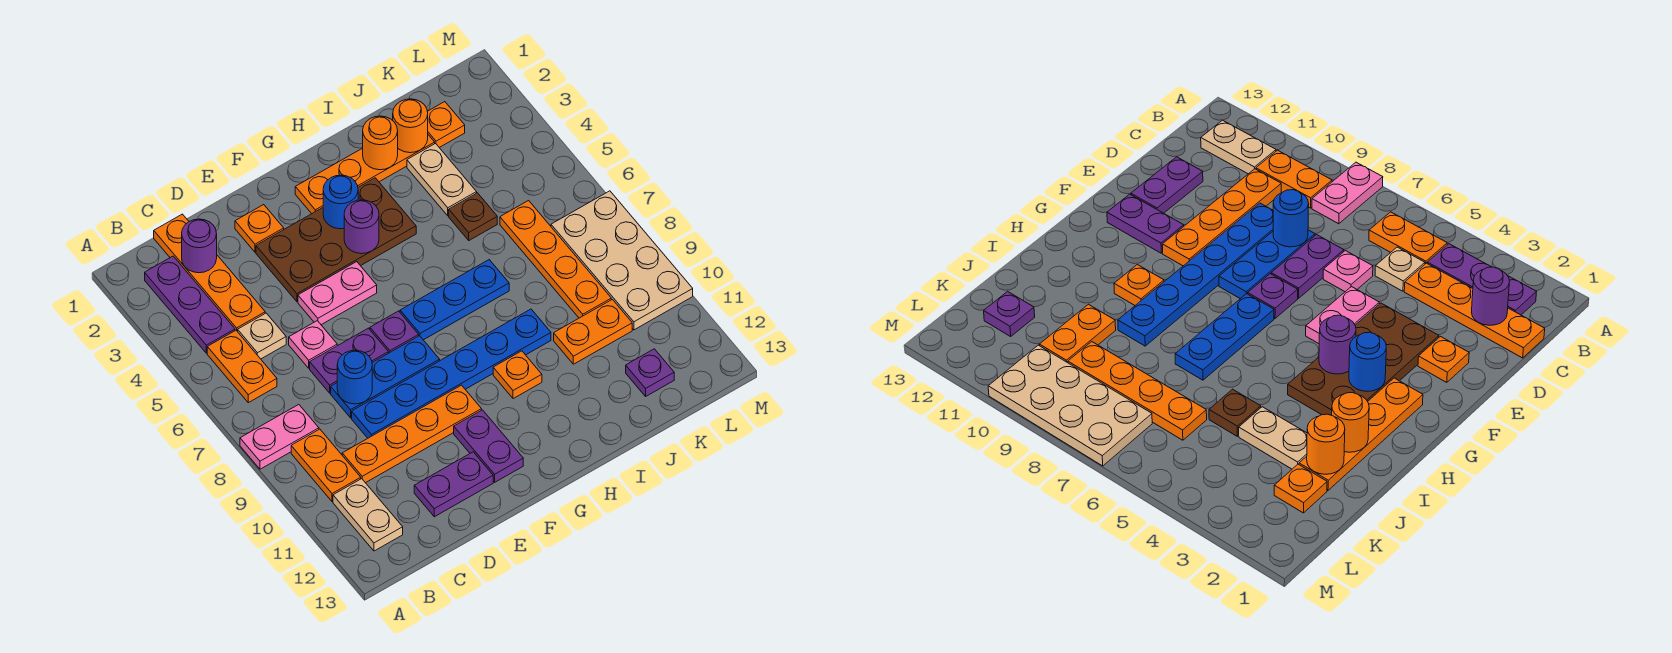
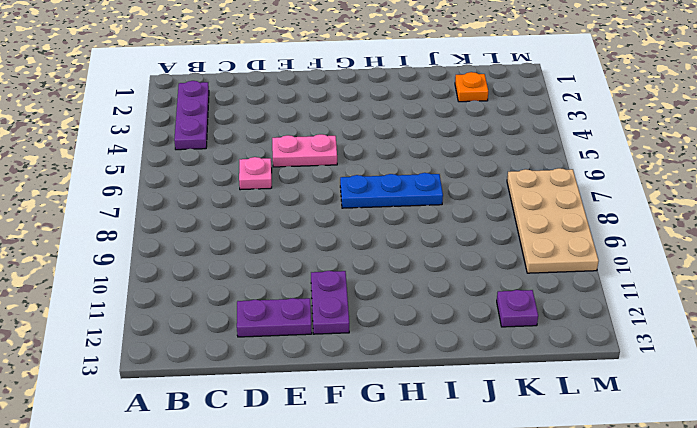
none -> pink plate A8:B8 level 1
none -> orange plate B5:B6 level 1
none -> orange plate B9:B10 level 1
none -> tan plate B11:B12 level 1

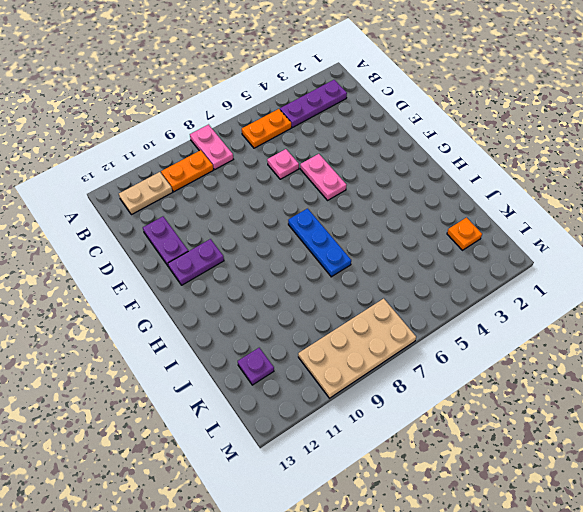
none -> orange plate C1:C4 level 1
none -> tan plate C5 level 1
none -> orange plate C10:F10 level 1
none -> purple plate D7:E7 level 1

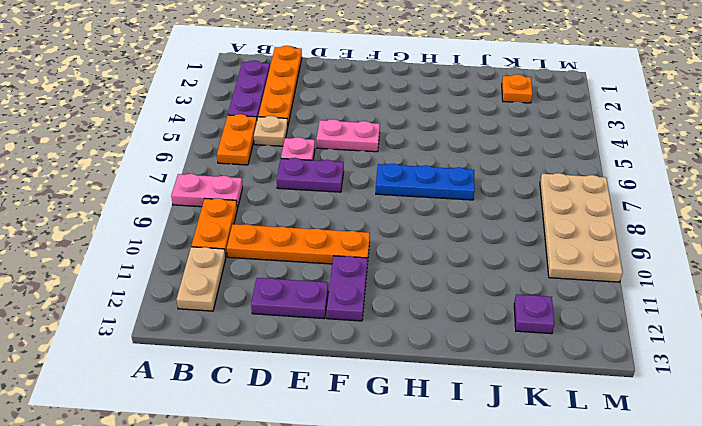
none -> blue plate D8:F8 level 1
none -> blue plate D9:I9 level 1
none -> orange plate E2 level 1
none -> brown plate E3:H4 level 1

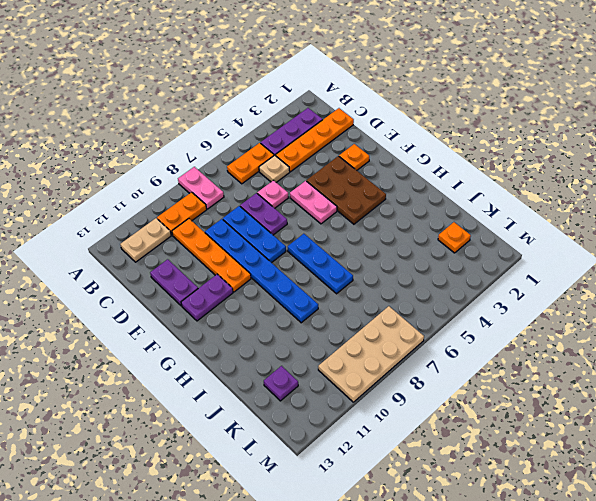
brown plate E3:G4 level 1 -> brown plate E3:H4 level 1
none -> purple plate F7 level 1
none -> orange plate G2:J2 level 1
none -> orange plate H10 level 1
none -> tan plate J3:J4 level 1

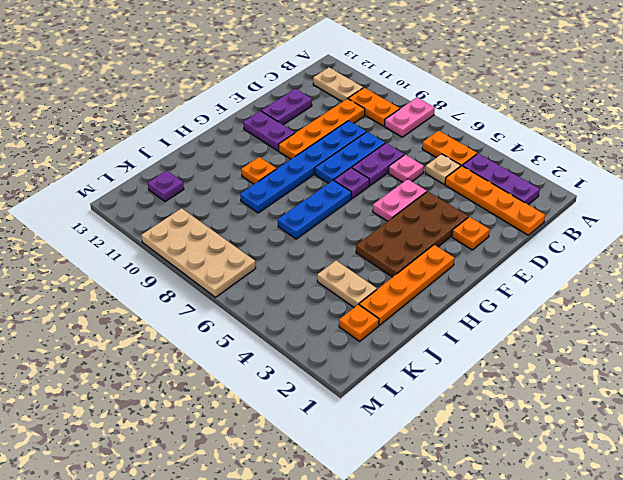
none -> brown plate J5 level 1
none -> orange plate J10:K10 level 1
none -> orange plate K6:K9 level 1
none -> purple round brick C2 level 2

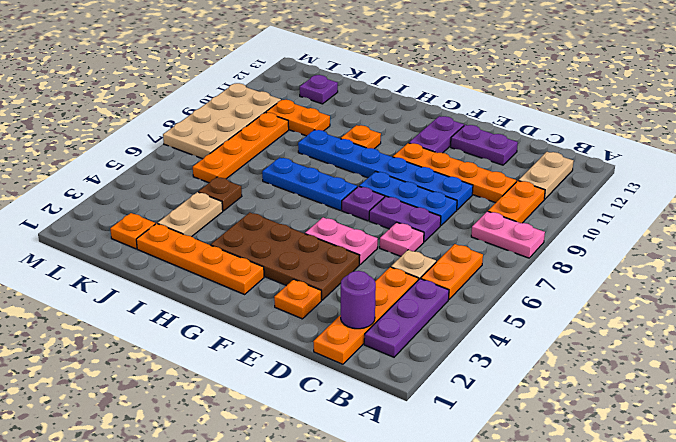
none -> blue round brick D8 level 2
none -> blue round brick G3 level 2
none -> purple round brick G4 level 2
none -> orange round brick I2 level 2

